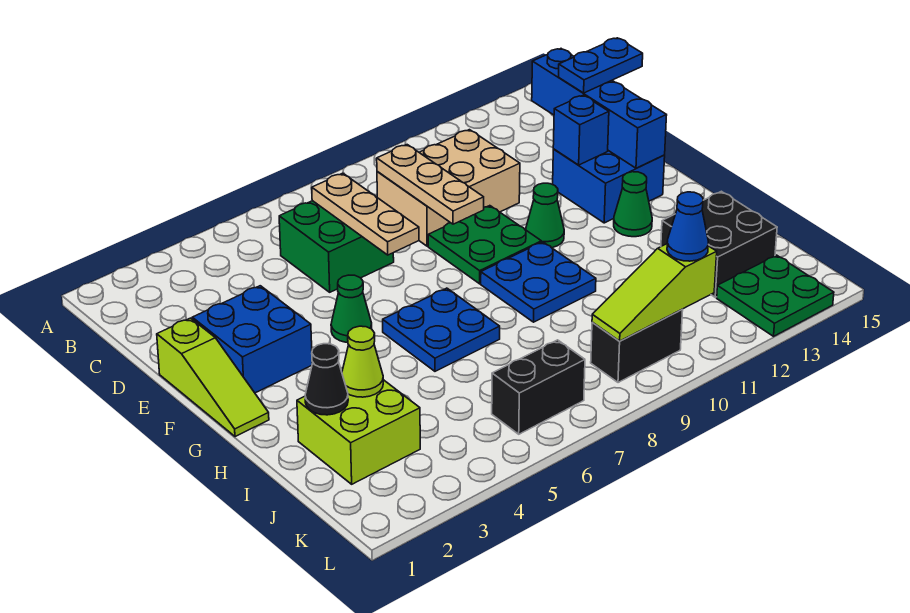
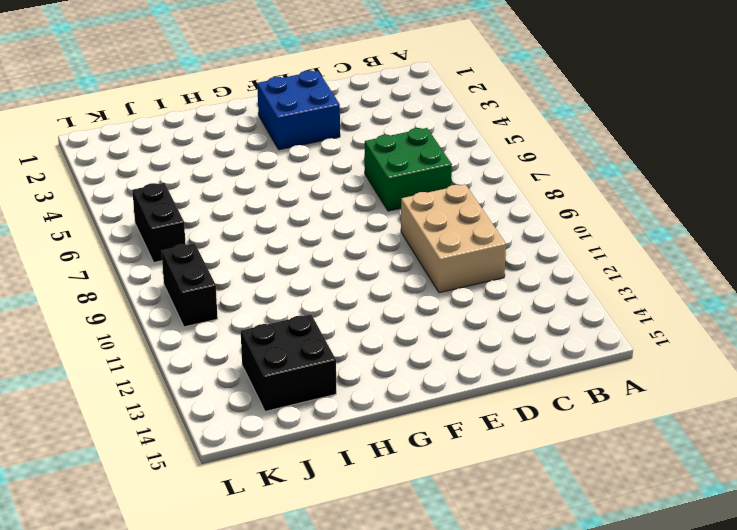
none -> lime slope E1:G1 level 1 top E
none -> green plate E9:F10 level 1
none -> blue brick E13:F14 level 1

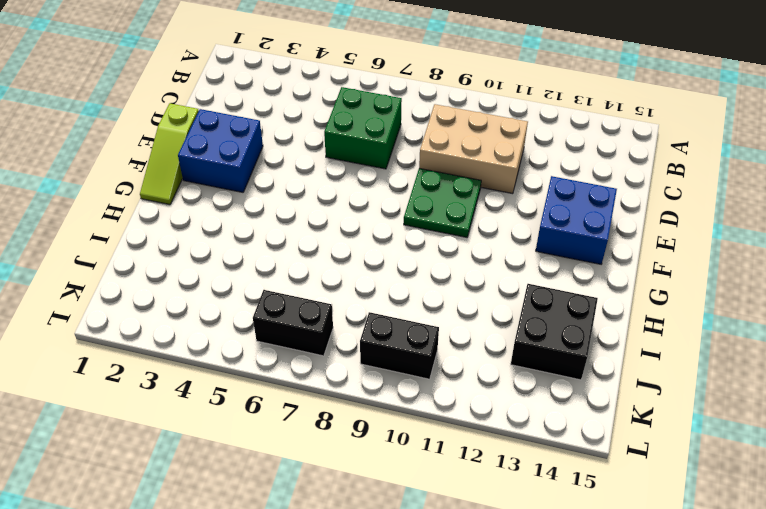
none -> green cone F5 level 1
none -> green cone F11 level 1
none -> blue plate G6:H7 level 1

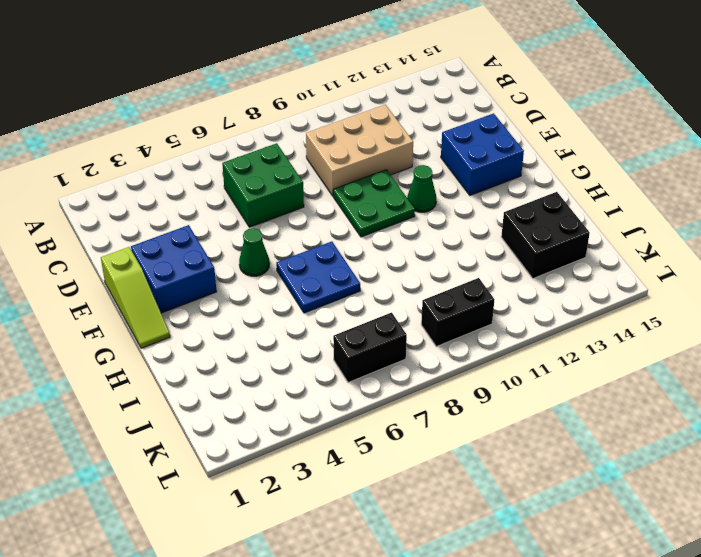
none -> blue plate G9:H10 level 1
none -> green cone G13 level 1
none -> lime brick I2:J3 level 1

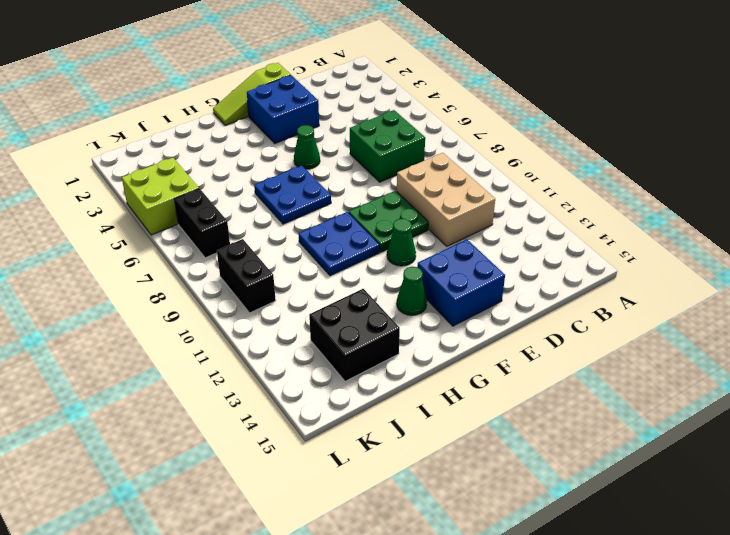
lime brick K4:L5 level 1 -> lime brick I2:J3 level 1
none -> green plate K13:L14 level 1
none -> tan plate C7:E7 level 2
none -> tan plate C9:E9 level 2

